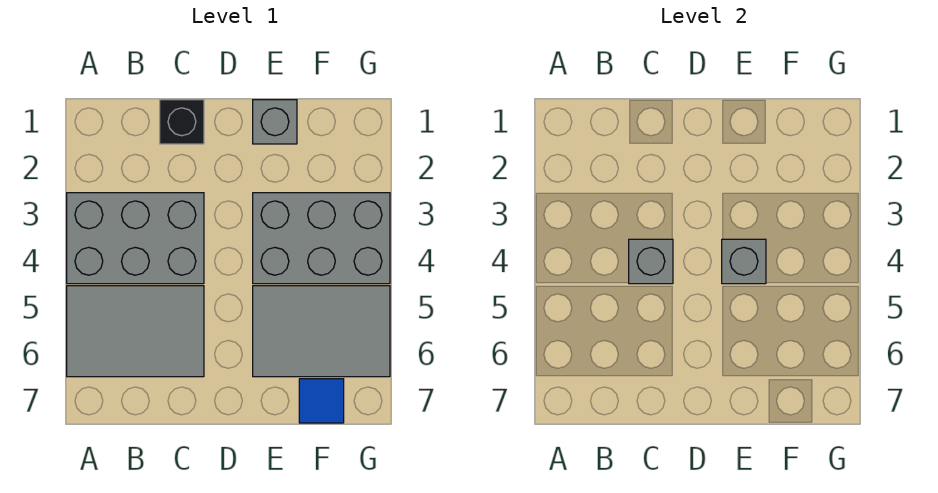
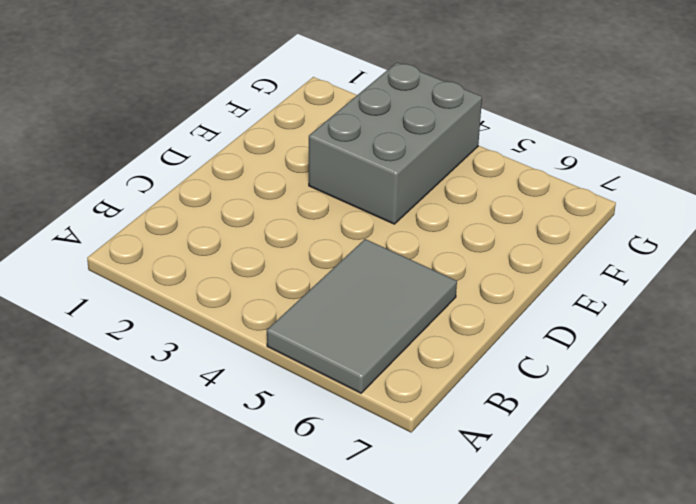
none -> grey brick A3:C4 level 1
none -> black brick C1 level 1

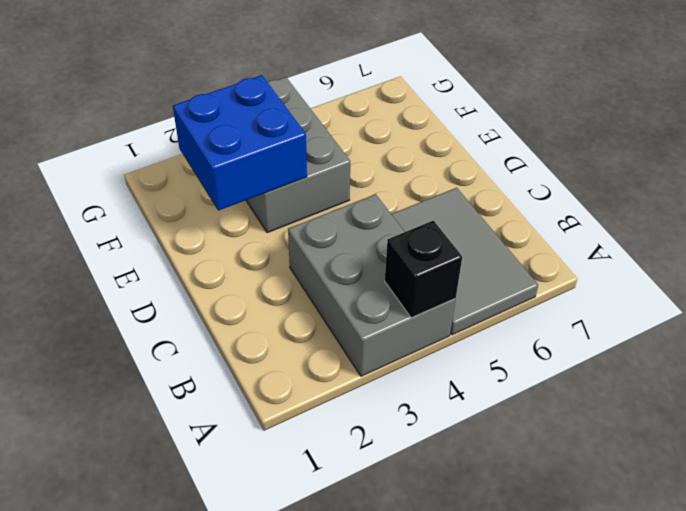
black brick A4 level 2 -> black brick C1 level 1
blue brick E2:F3 level 2 -> none
none -> grey brick E1 level 1
none -> grey tile E5:G6 level 1

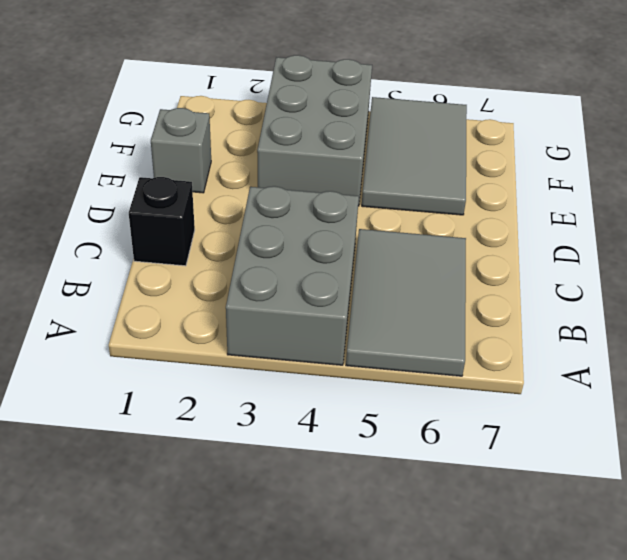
none -> blue tile F7 level 1
none -> grey brick C4 level 2

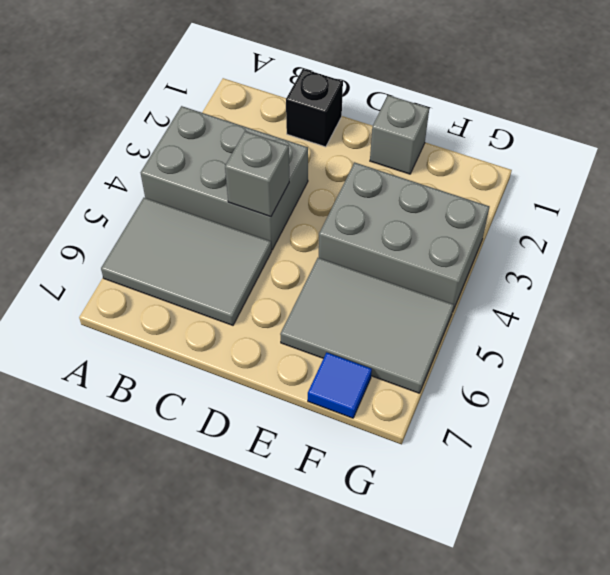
none -> grey brick E4 level 2

